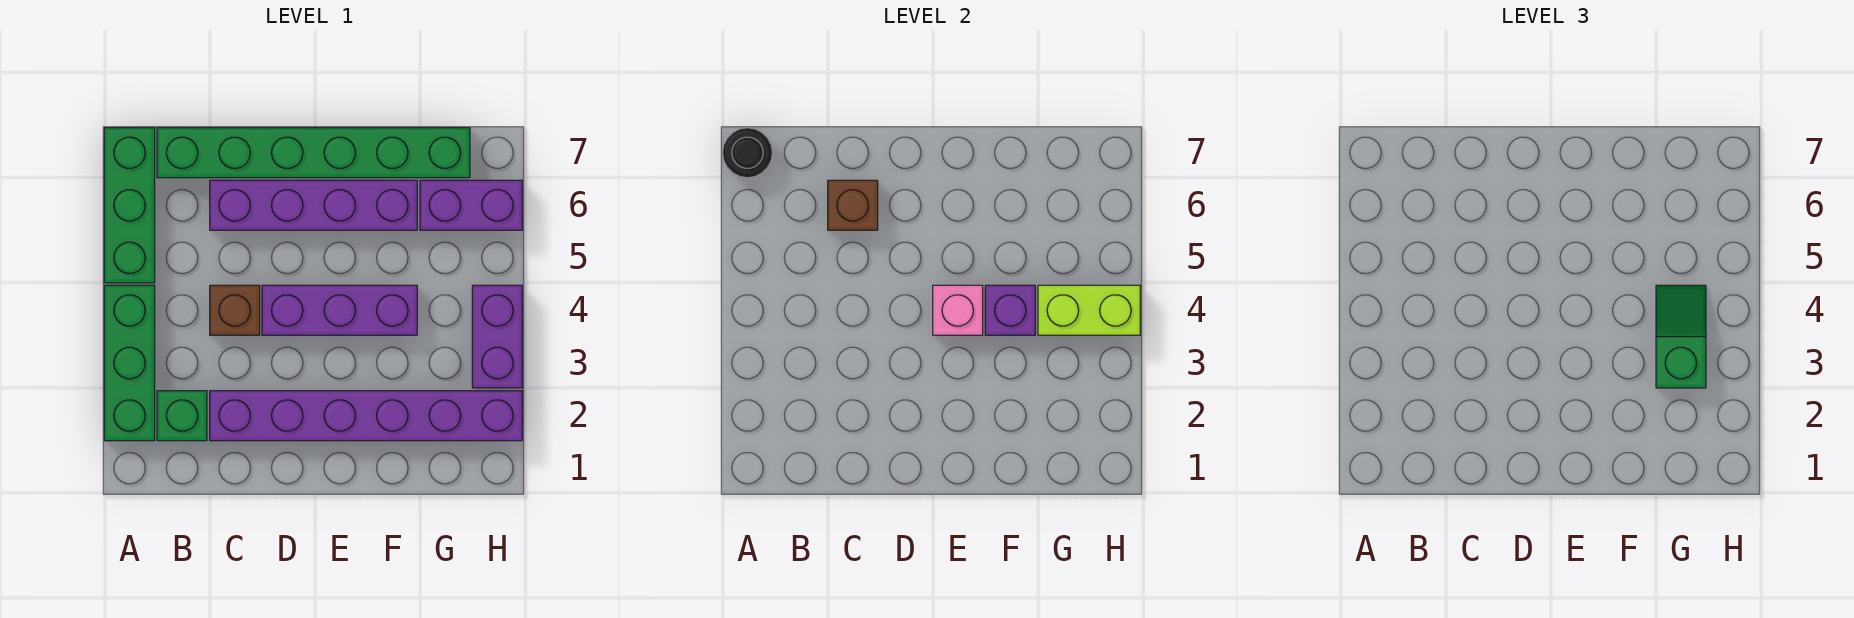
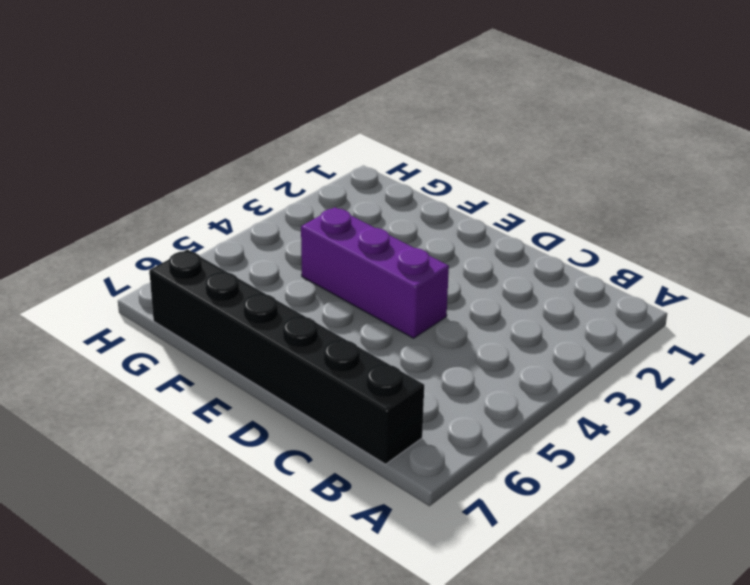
black brick B7:G7 level 1 -> green brick B7:G7 level 1
none -> green brick A2:A4 level 1
none -> green brick A5:A7 level 1
none -> green brick B2 level 1

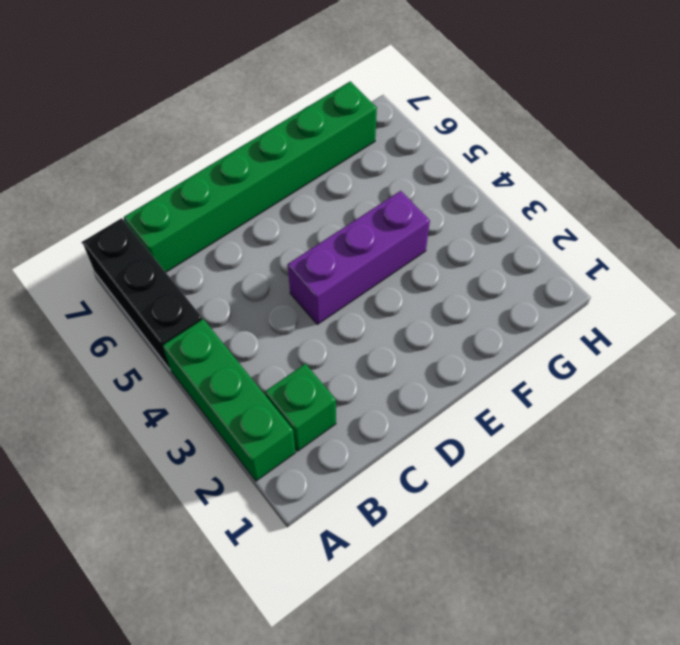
black brick A5:A7 level 1 -> green brick A5:A7 level 1
none -> purple brick C2:H2 level 1
none -> brown brick C4 level 1
none -> purple brick C6:F6 level 1

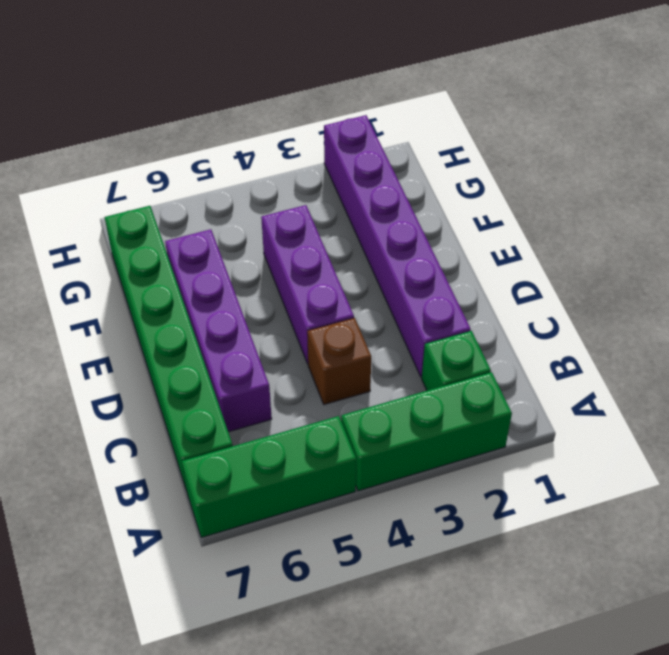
none -> purple brick G6:H6 level 1
none -> purple brick H3:H4 level 1
none -> black round brick A7 level 2

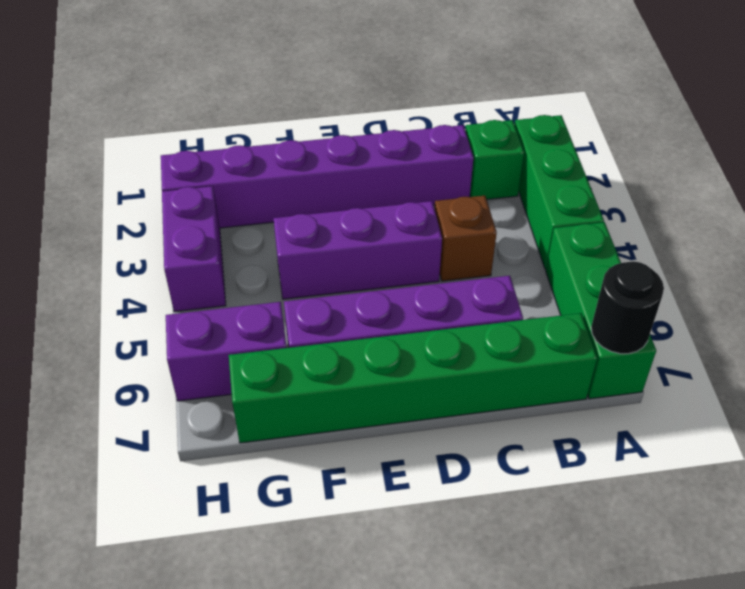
none -> brown brick C6 level 2
none -> pink brick E4 level 2
none -> purple brick F4 level 2

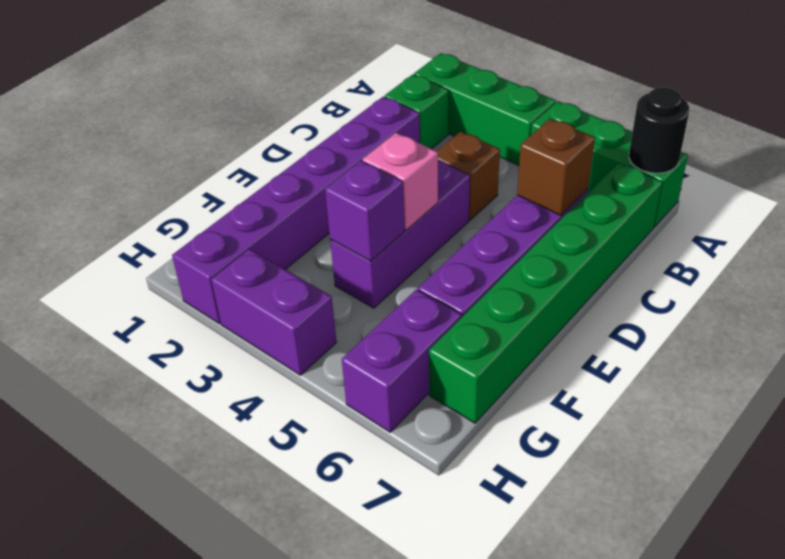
none -> lime brick G4:H4 level 2
none -> green slope G3:G4 level 3 top 3

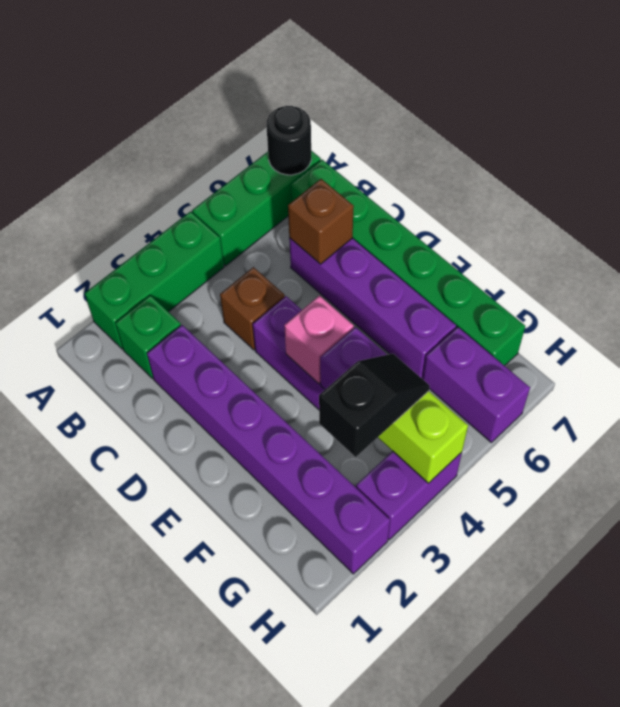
black slope G3:G4 level 3 top 3 -> green slope G3:G4 level 3 top 3

